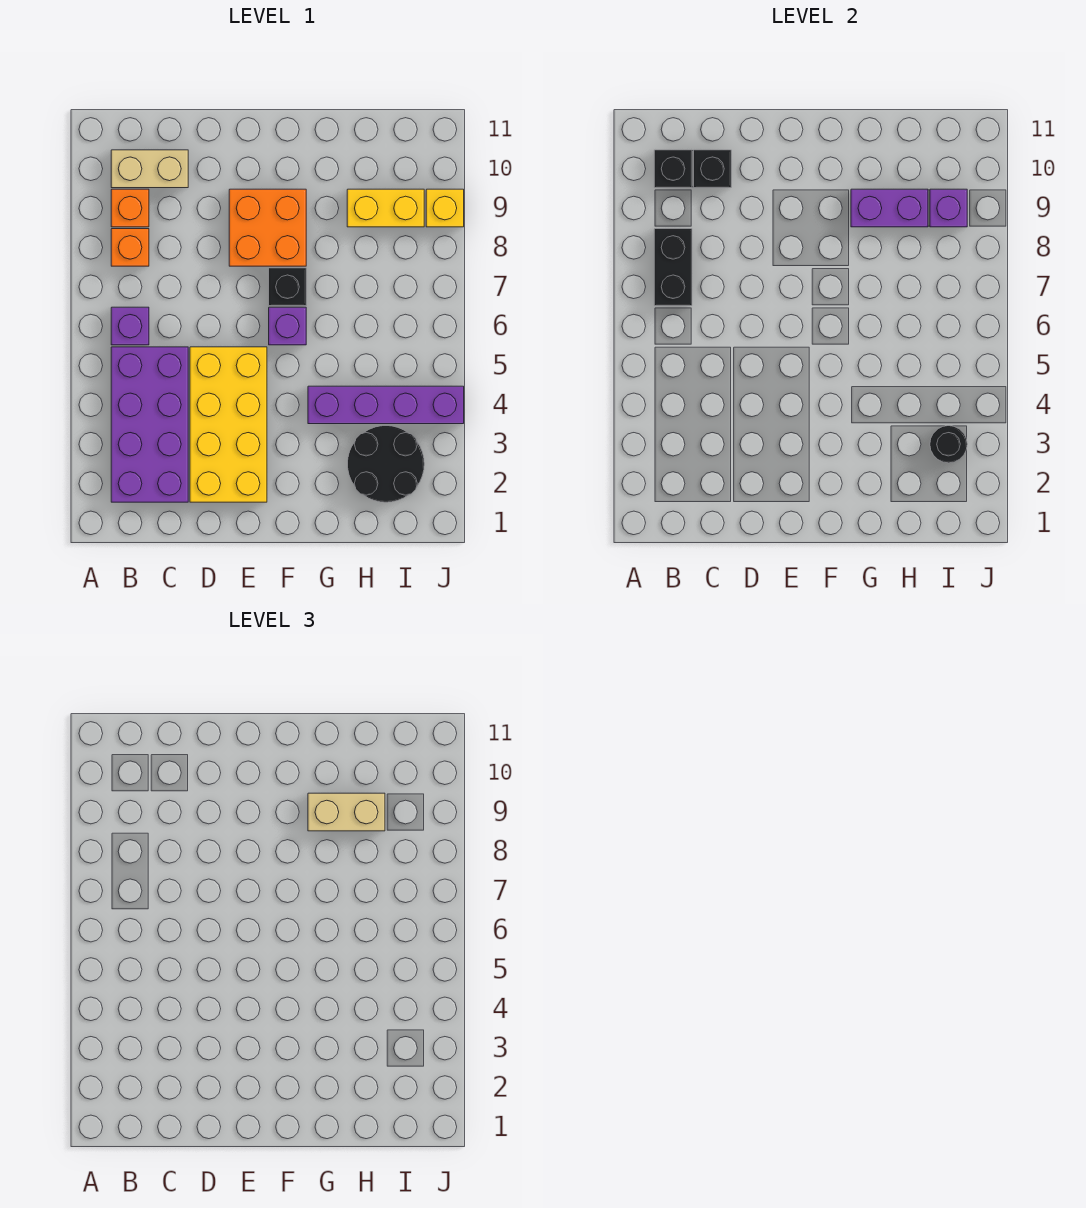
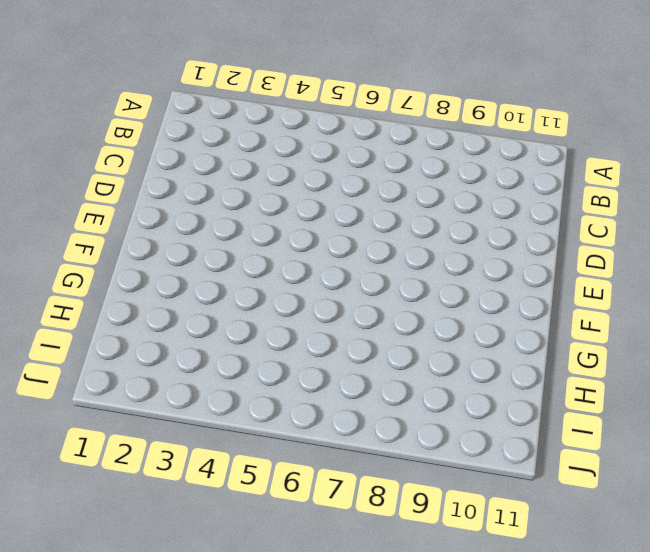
none -> purple brick B2:C5 level 1
none -> purple brick B6 level 1
none -> orange brick B8 level 1

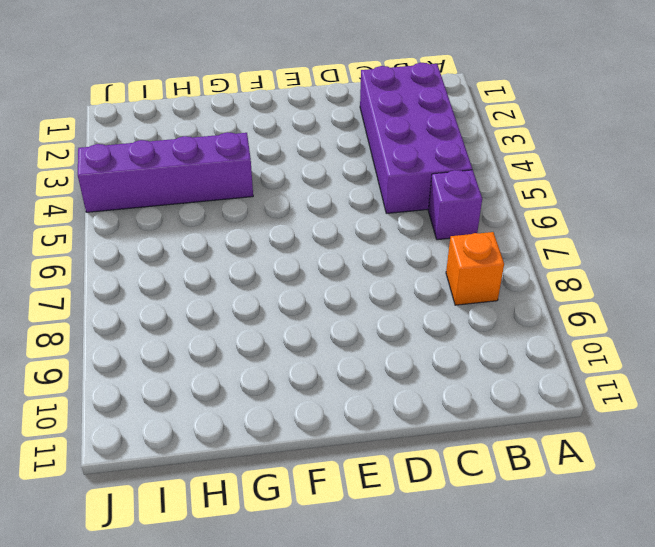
none -> orange brick B9 level 1
none -> tan brick B10:C10 level 1
none -> yellow brick D2:E5 level 1

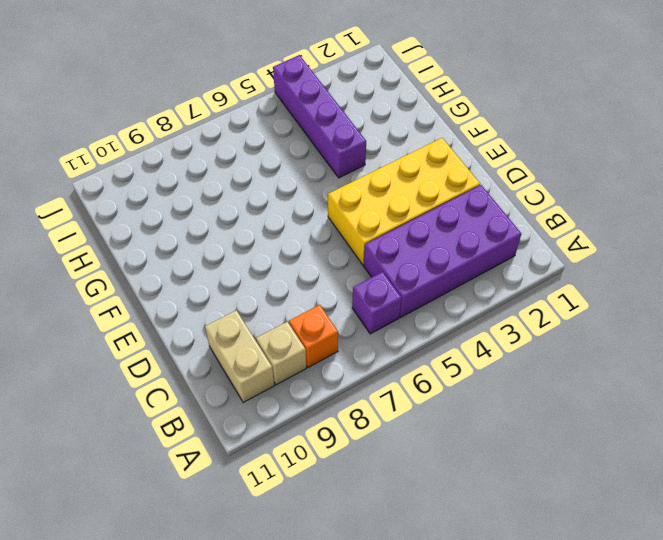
tan brick B9 level 1 -> orange brick B9 level 1
none -> orange brick E8:F9 level 1
none -> purple brick F6 level 1
none -> black brick F7 level 1

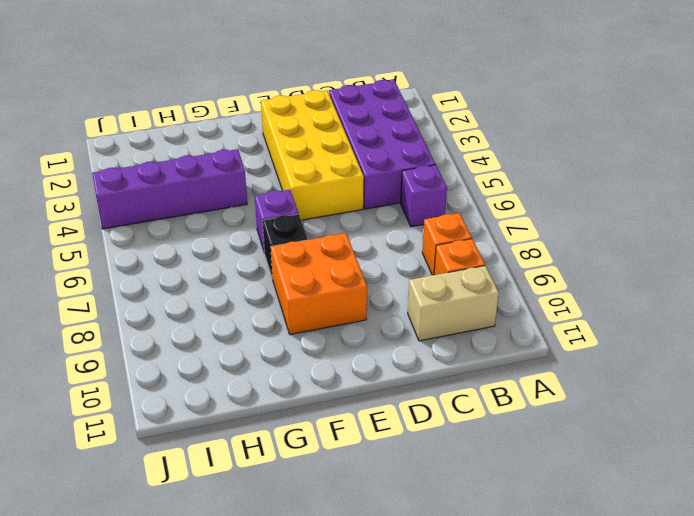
none -> black round brick H2:I3 level 1
none -> yellow brick H9:I9 level 1
none -> yellow brick J9 level 1

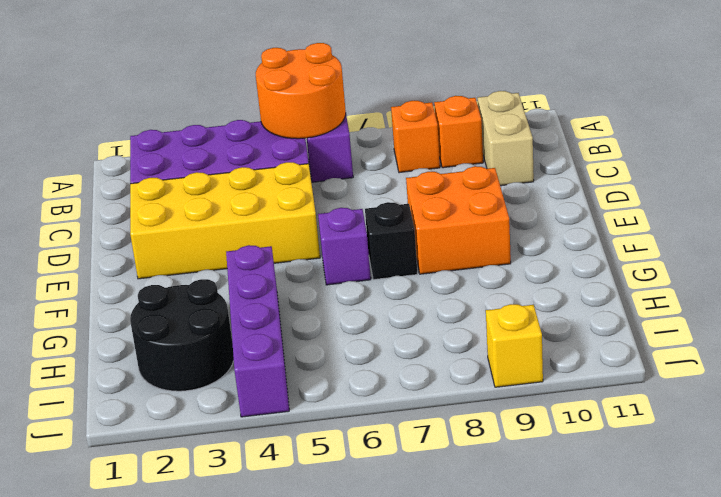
orange round brick A5:B6 level 2 -> none
none -> yellow brick H9:I9 level 1
none -> black brick B7:B8 level 2
none -> black brick B10 level 2

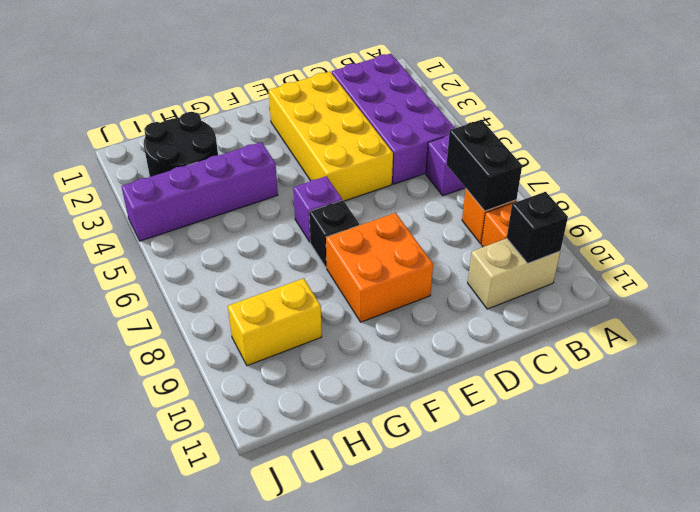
none -> yellow brick J9 level 1
none -> black brick C10 level 2
none -> purple brick G9:H9 level 2

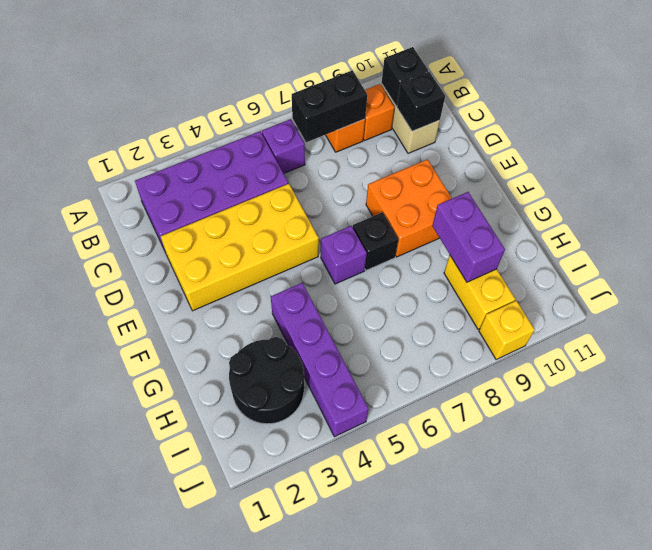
none -> black round brick I3 level 2
none -> purple brick I9 level 2
none -> tan brick G9:H9 level 3

